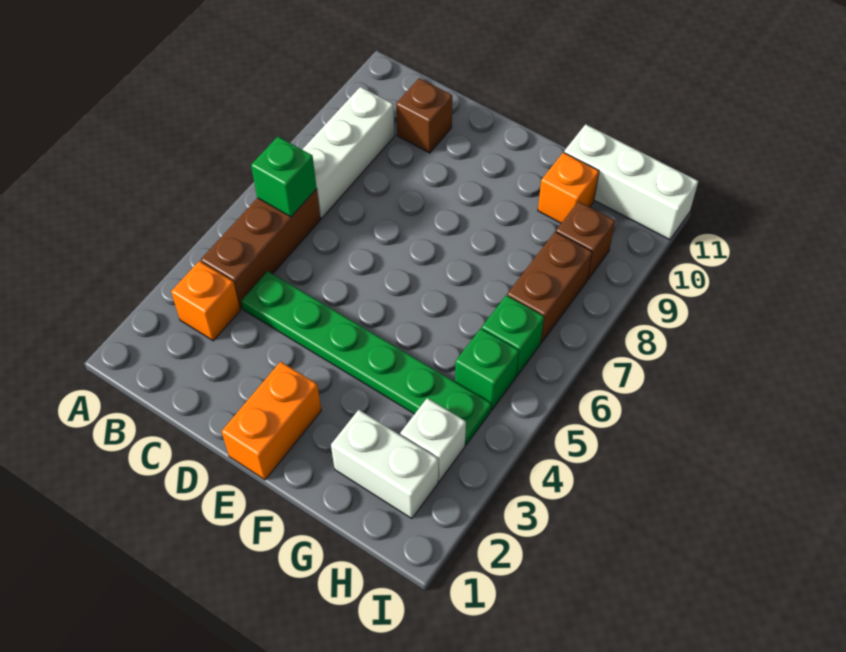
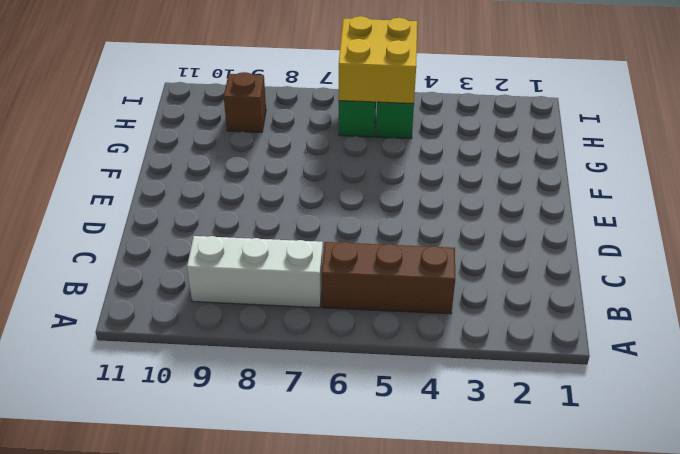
yellow brick H5:I6 level 2 -> none
none -> orange brick B3 level 1
none -> green plate C4:H4 level 1
none -> brown brick C10 level 1

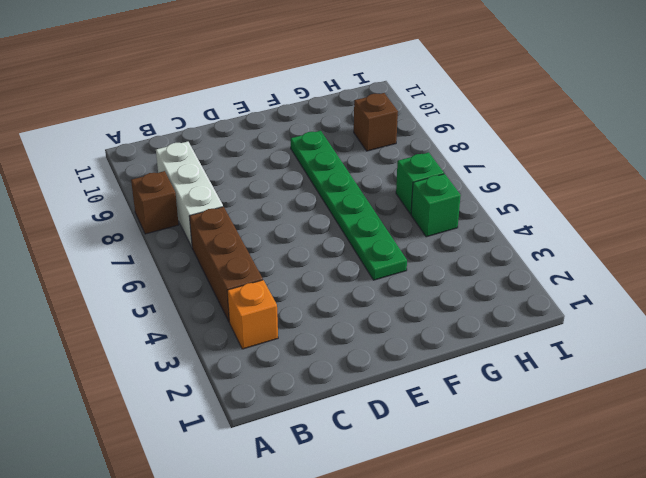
brown brick A8 level 1 -> brown brick C10 level 1
green plate F4:F9 level 1 -> green plate C4:H4 level 1
none -> orange brick E1:E2 level 1
none -> white brick G2:H2 level 1
none -> orange brick G10 level 1

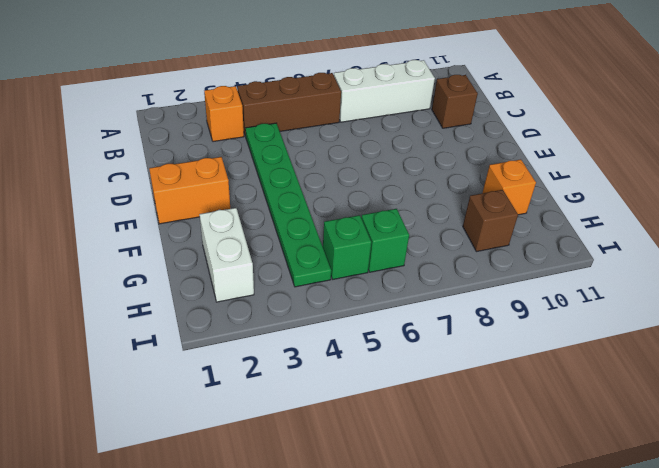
none -> white brick G11:I11 level 1
none -> white brick H3 level 1
none -> brown brick H7:H8 level 1

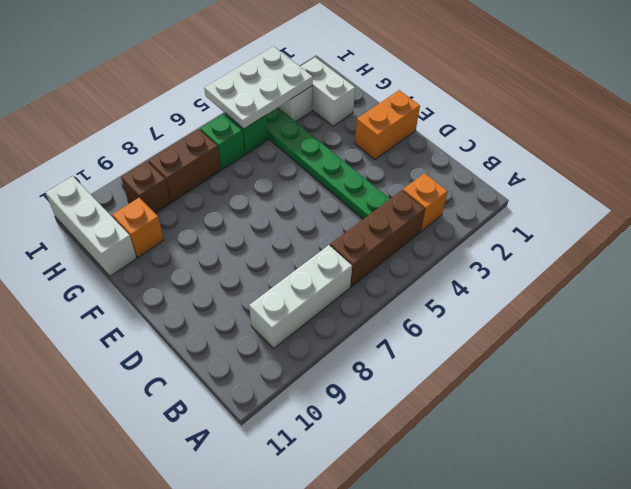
white plate H3:I5 level 2 -> none
none -> brown brick C10 level 1
none -> green brick B6 level 2

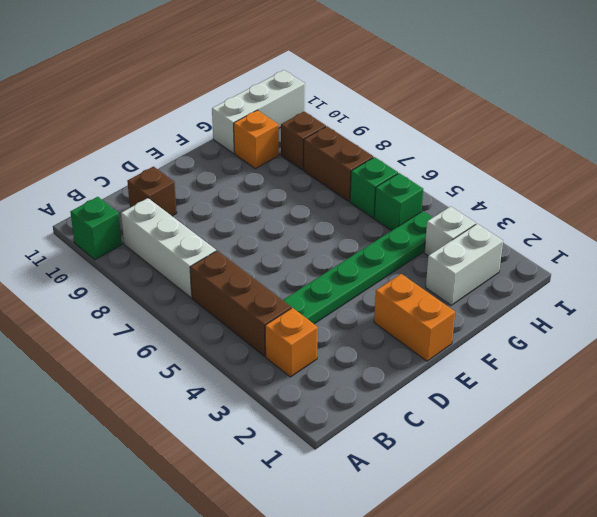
green brick A10 level 1 -> green brick B6 level 2

